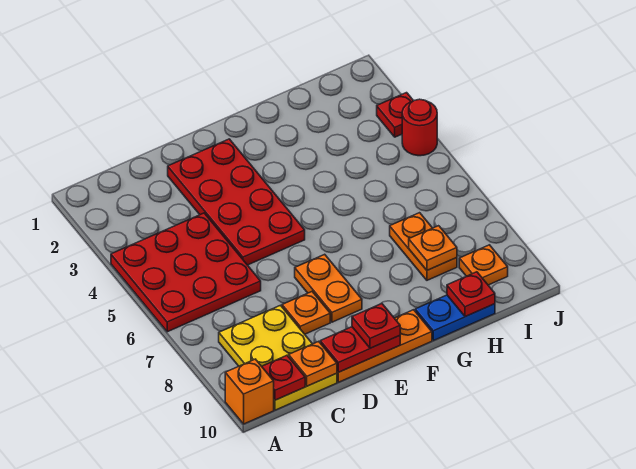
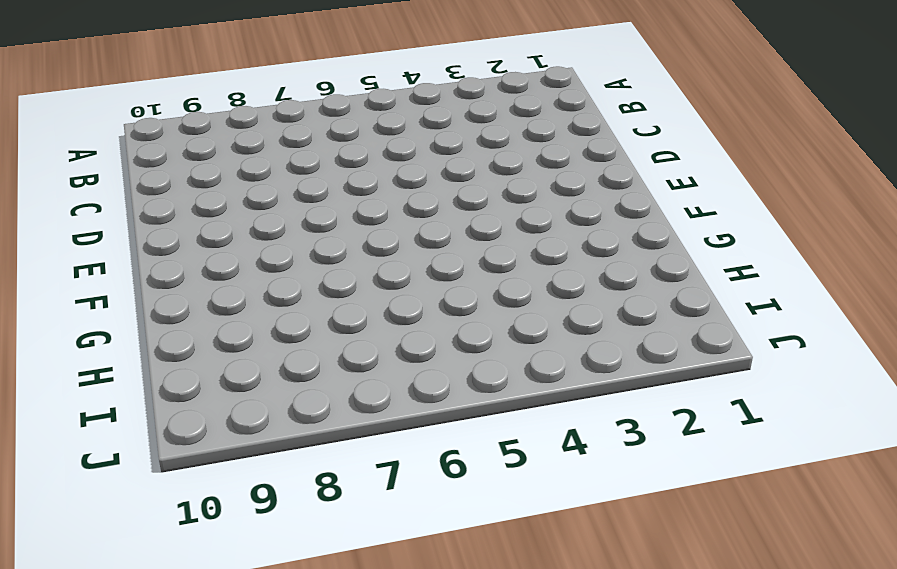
none -> red plate A4:C6 level 1
none -> orange brick A10 level 1
none -> yellow plate B8:C10 level 1

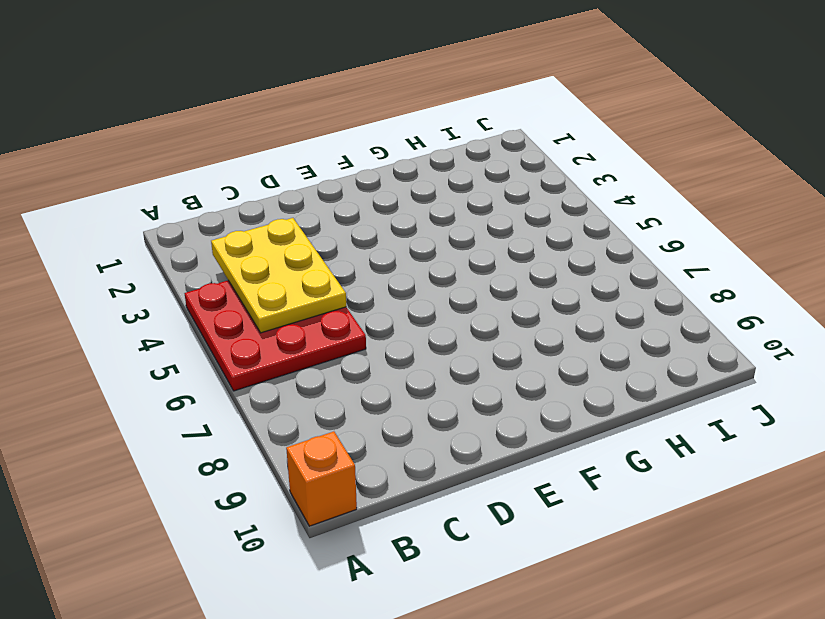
yellow plate B3:C5 level 2 -> yellow plate B8:C10 level 1
none -> red plate D2:E5 level 1
none -> orange plate D8 level 1
none -> orange plate D10:F10 level 1

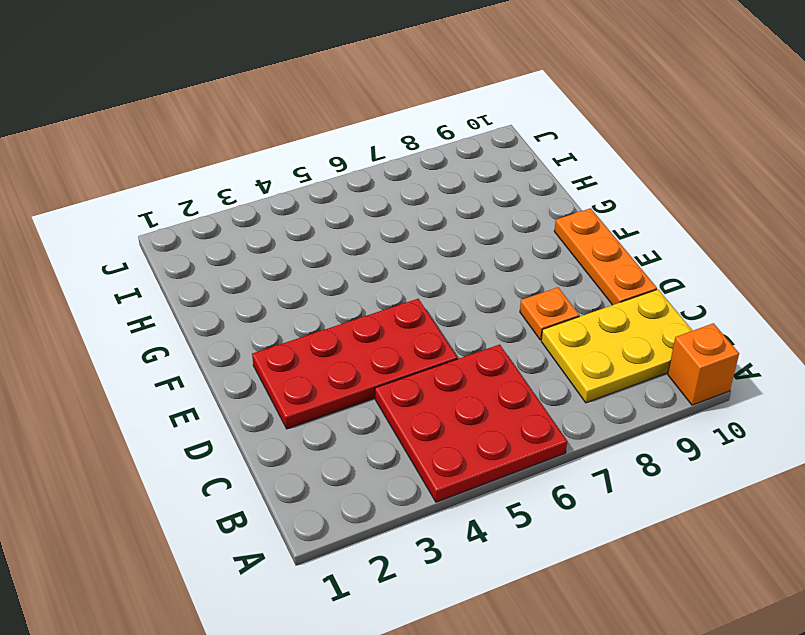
none -> orange plate E7:E8 level 1
none -> blue plate G10:H10 level 1
none -> orange plate H7:H8 level 1

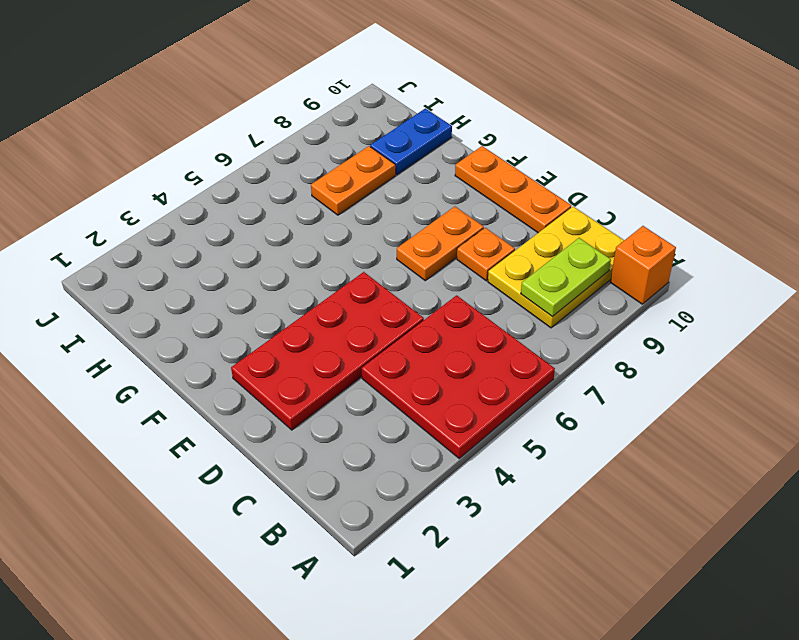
lime plate B8:B9 level 2 -> none
blue plate H9:H10 level 1 -> blue plate G10:H10 level 1
none -> orange plate I9 level 1
none -> red plate J3 level 1
none -> red round brick J4 level 1

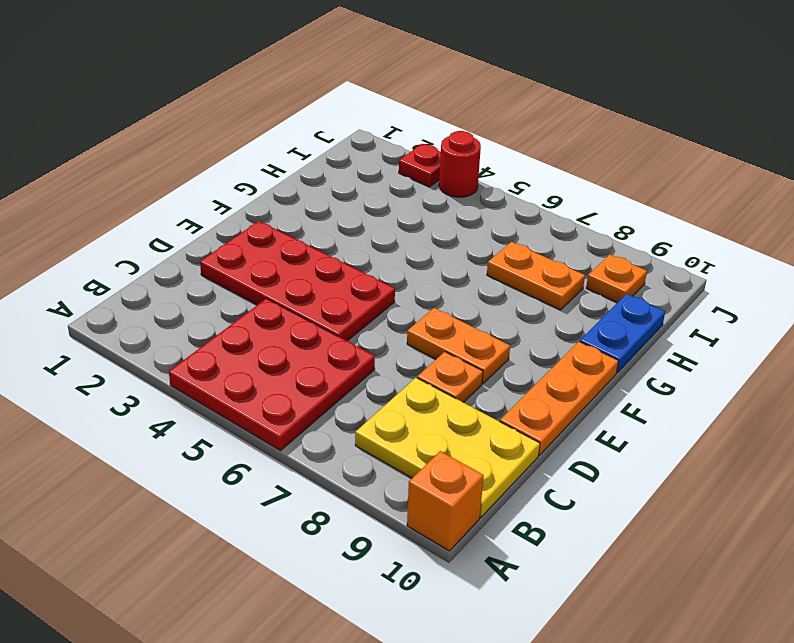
none -> red plate B10 level 2
none -> orange plate C10 level 2
none -> red plate D10:E10 level 2

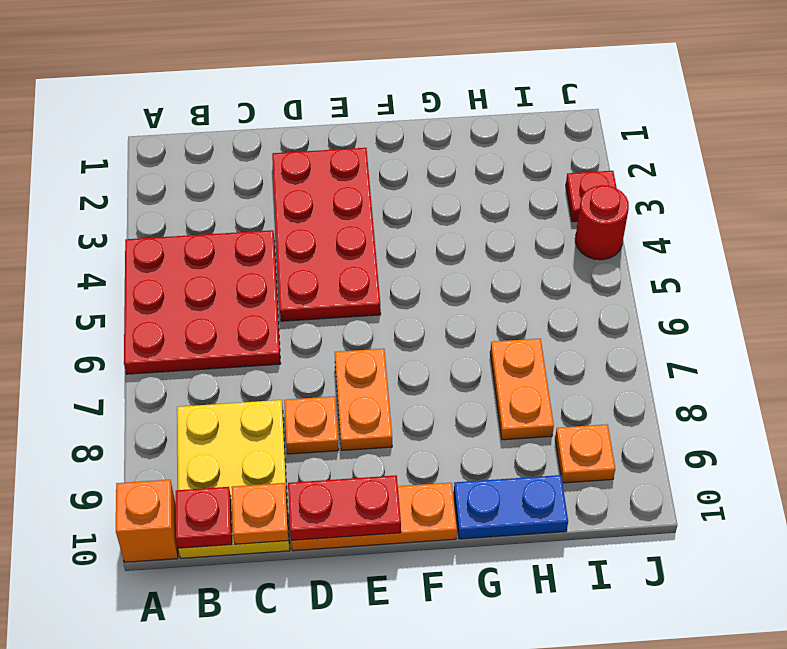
none -> orange plate H8 level 2
none -> red plate H10 level 2
none -> red plate E10 level 3

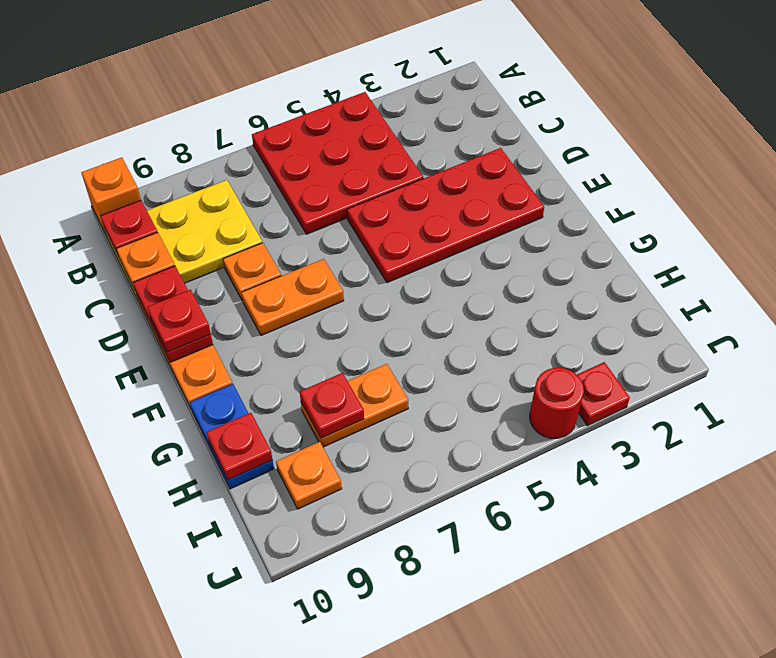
red plate H8 level 2 -> orange plate H8 level 2

